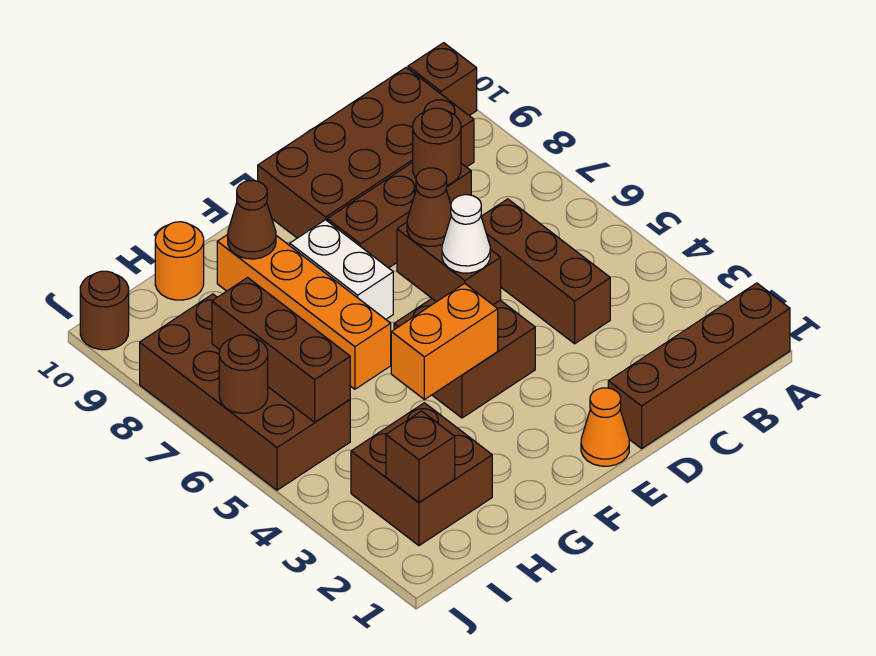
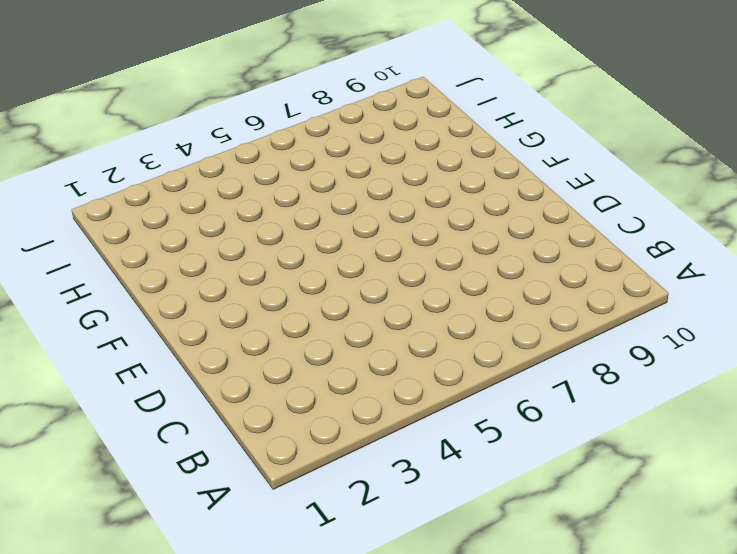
none -> brown brick A1:D1 level 1
none -> brown brick A10 level 1
none -> brown brick B9:E10 level 1

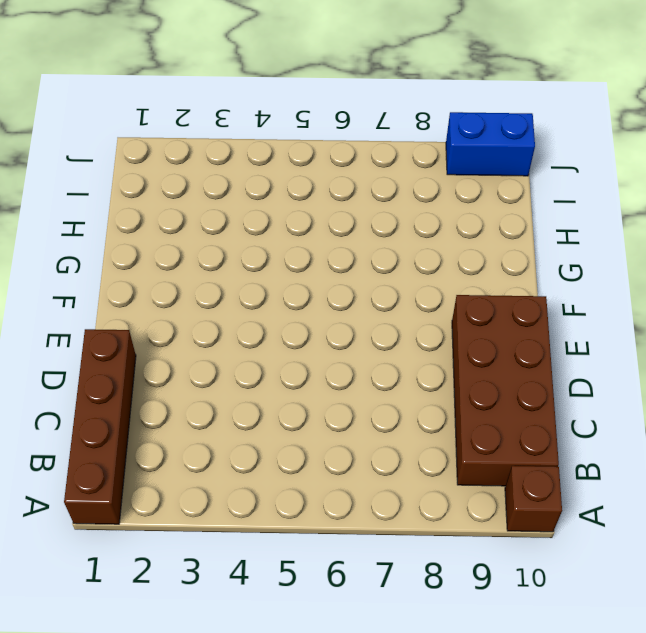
blue brick J9:J10 level 1 -> brown round brick J10 level 1
none -> brown brick C4:C6 level 1
none -> brown brick C8:E8 level 1
none -> orange cone E1 level 1

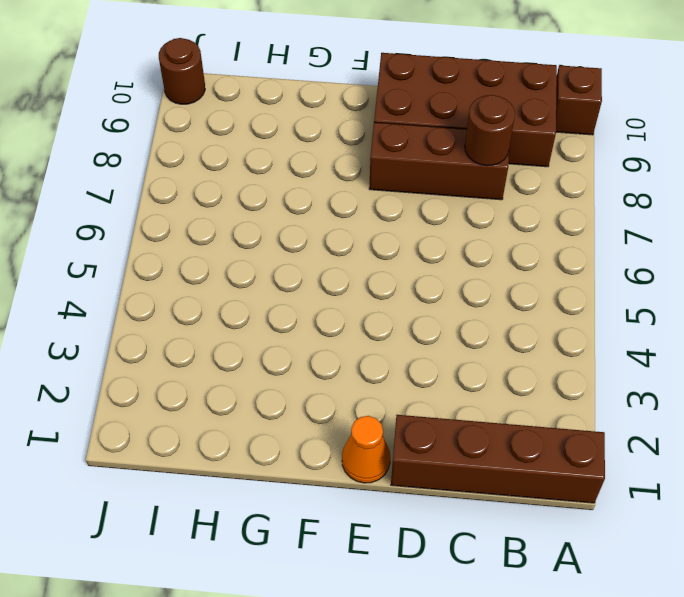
none -> brown brick C4:C6 level 1
none -> brown brick E4:F5 level 1
none -> white brick F7:F8 level 1

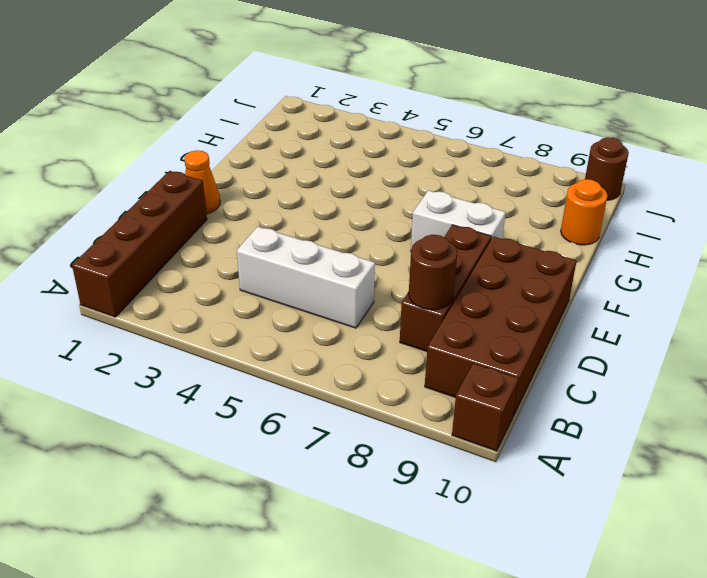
white brick C4:C6 level 1 -> brown brick C4:C6 level 1
none -> brown brick E4:F5 level 1
none -> orange brick G6:G9 level 1
none -> brown brick H2:I3 level 1

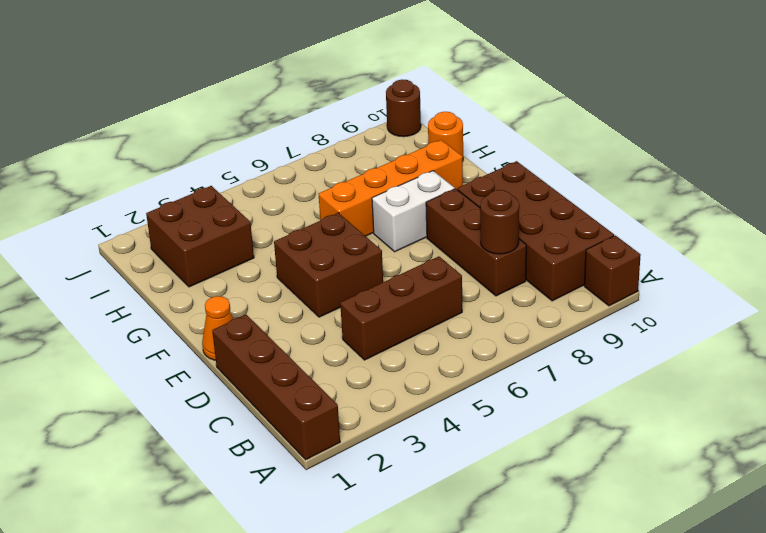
none -> brown brick I5:J8 level 1
none -> brown brick E5:E6 level 2
none -> orange brick F4:G4 level 2

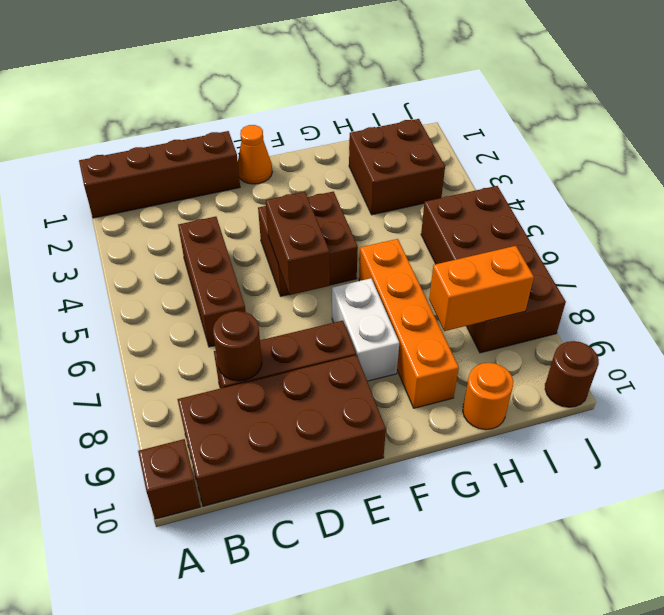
orange brick H8:I8 level 2 -> orange brick F4:G4 level 2
none -> brown cone G9 level 2
none -> brown brick I2 level 2
none -> brown brick I5:I7 level 2

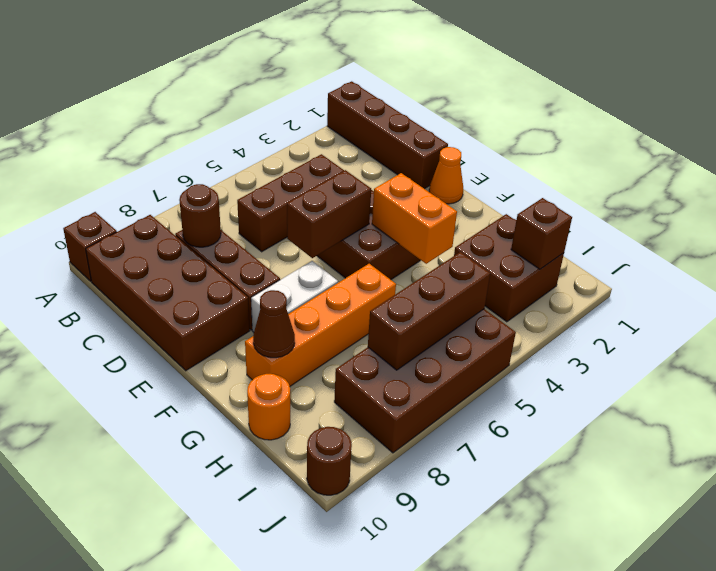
none -> brown round brick J6 level 2
none -> white cone E5 level 3
none -> brown cone E6 level 3

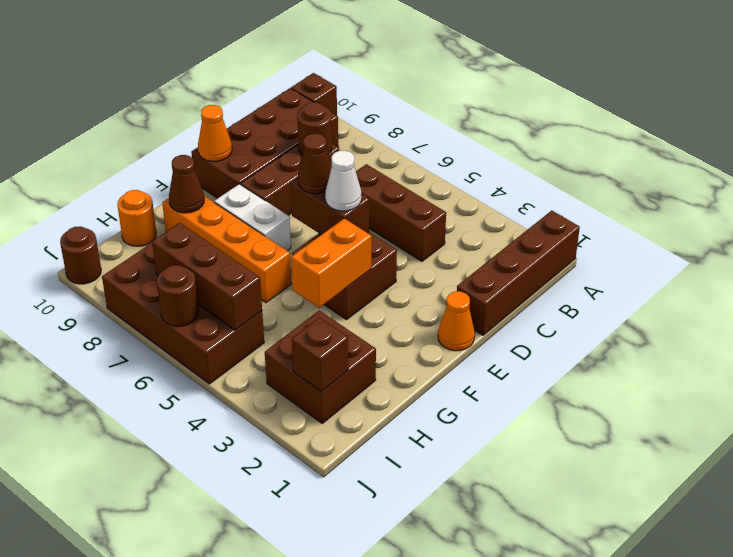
orange cone E10 level 2 -> none

